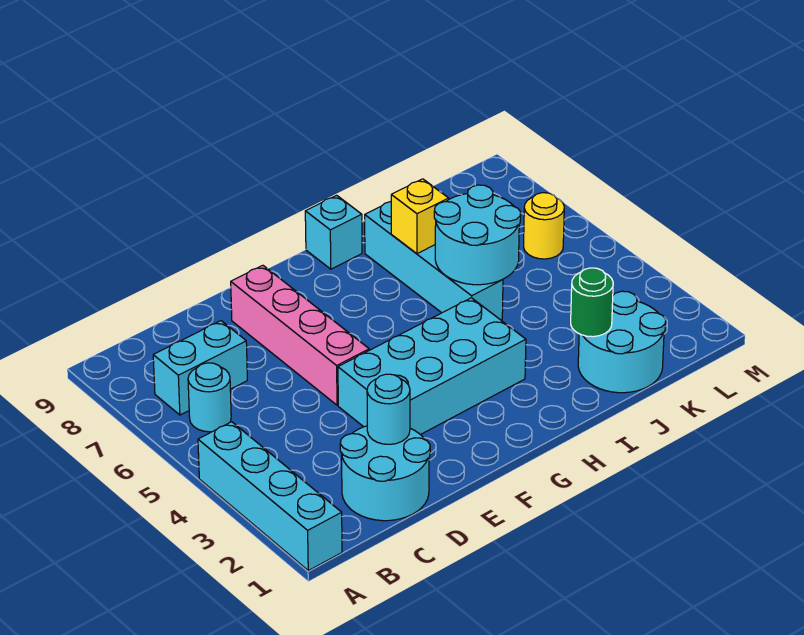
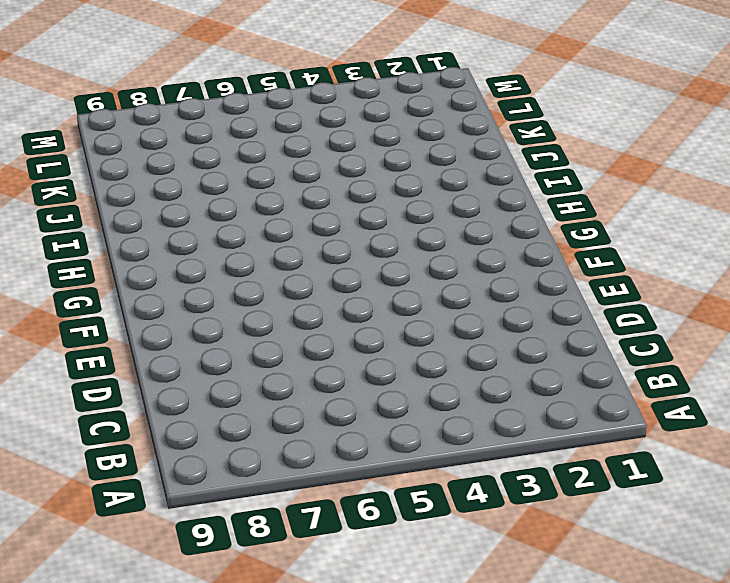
none -> cyan brick A1:A4 level 1
none -> cyan round brick B6 level 1
none -> cyan brick B7:C7 level 1

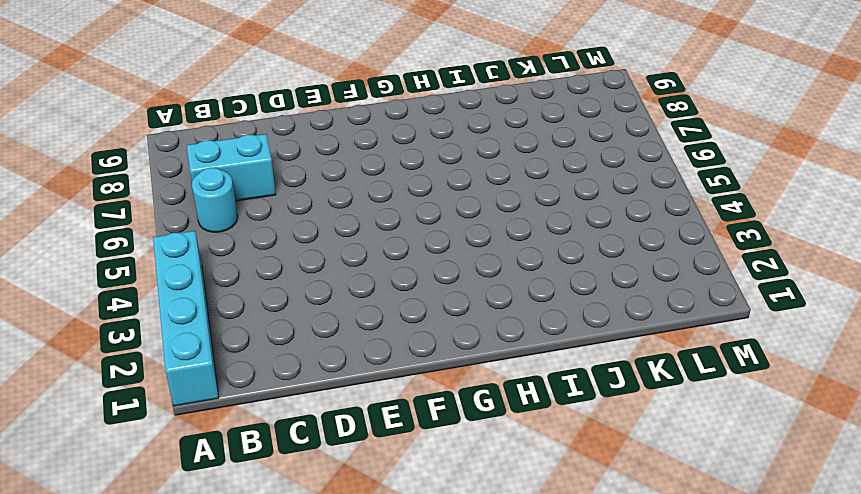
none -> cyan round brick C1:D2 level 1
none -> cyan brick E3:H4 level 1
none -> pink brick E5:E8 level 1

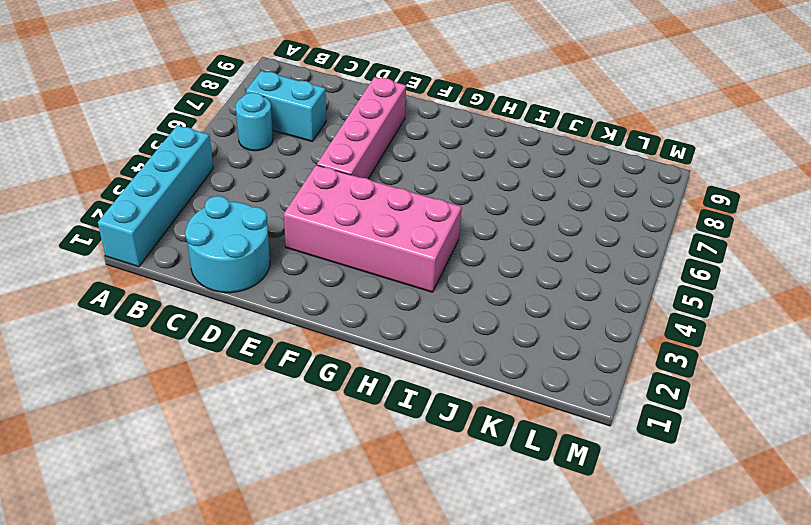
pink brick E3:H4 level 1 -> cyan brick E3:H4 level 1
none -> cyan brick H9 level 1
none -> cyan brick I5:I8 level 1
none -> cyan round brick J1:K2 level 1

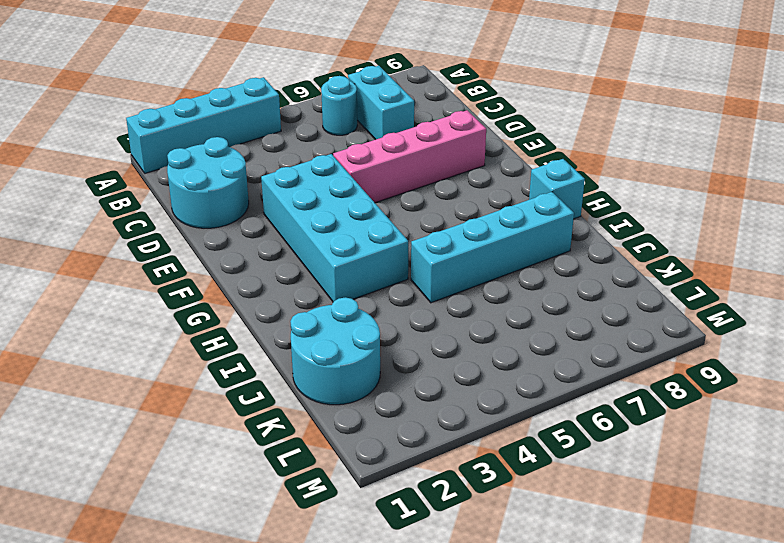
none -> yellow round brick L6 level 1
none -> cyan round brick D2 level 2
none -> cyan round brick I5:J6 level 2

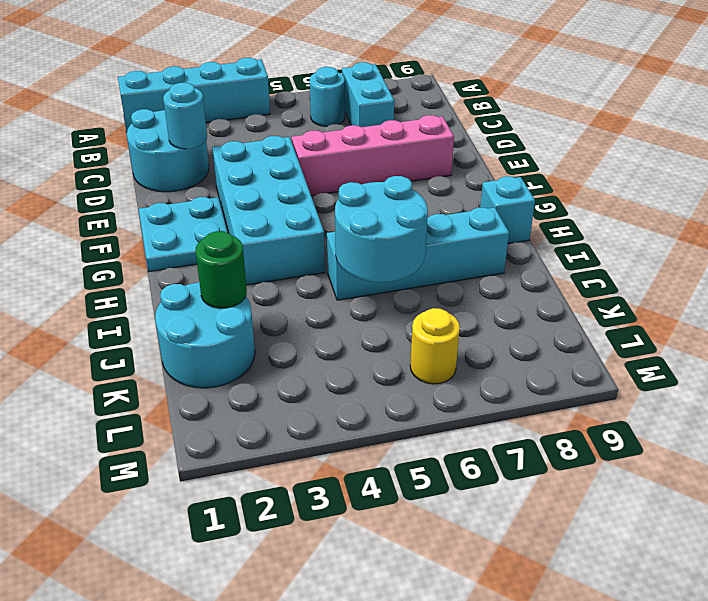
cyan plate F1:G2 level 1 -> none
none -> yellow brick I7 level 2

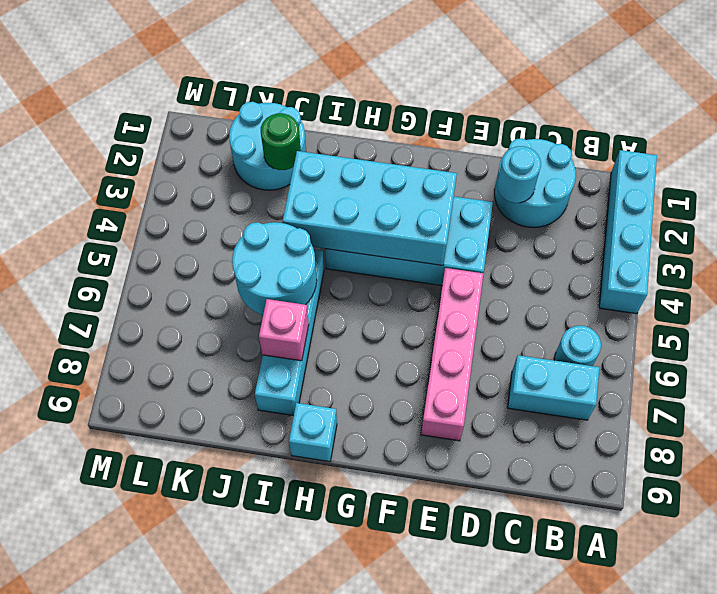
cyan brick F3:I4 level 2 -> none
pink brick I7 level 2 -> yellow brick I7 level 2
none -> yellow round brick L6 level 1

